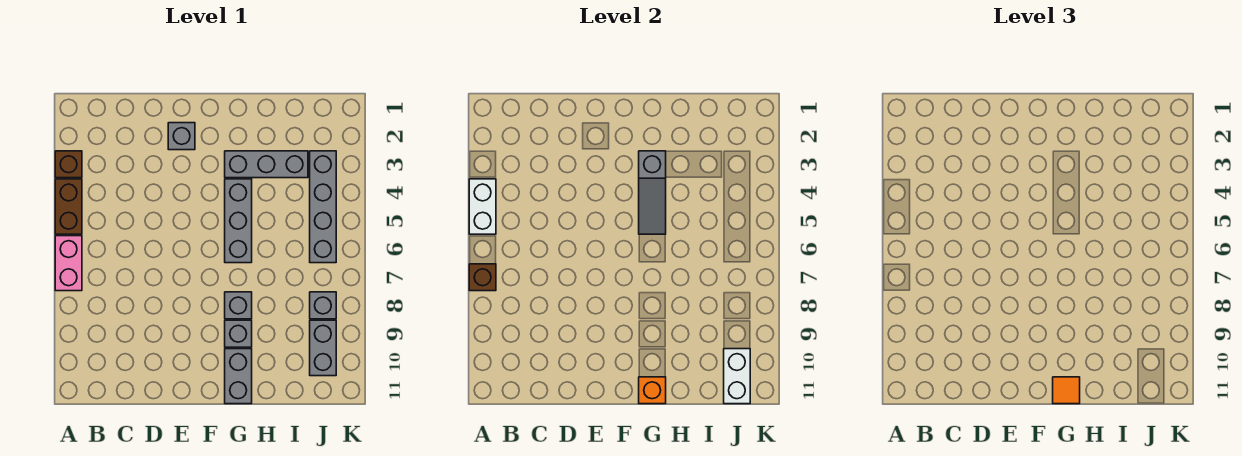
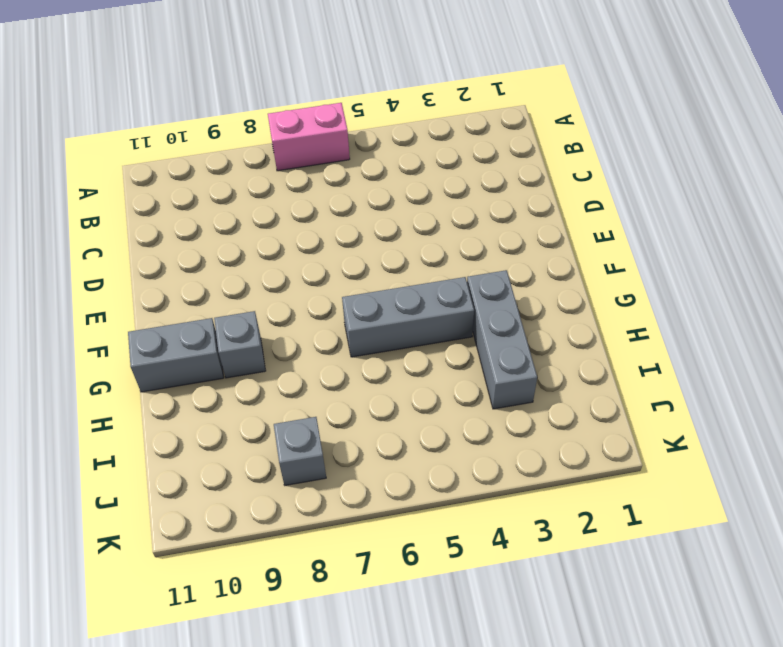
none -> brown brick A3 level 1
none -> brown brick A4:A5 level 1
none -> grey brick E2 level 1

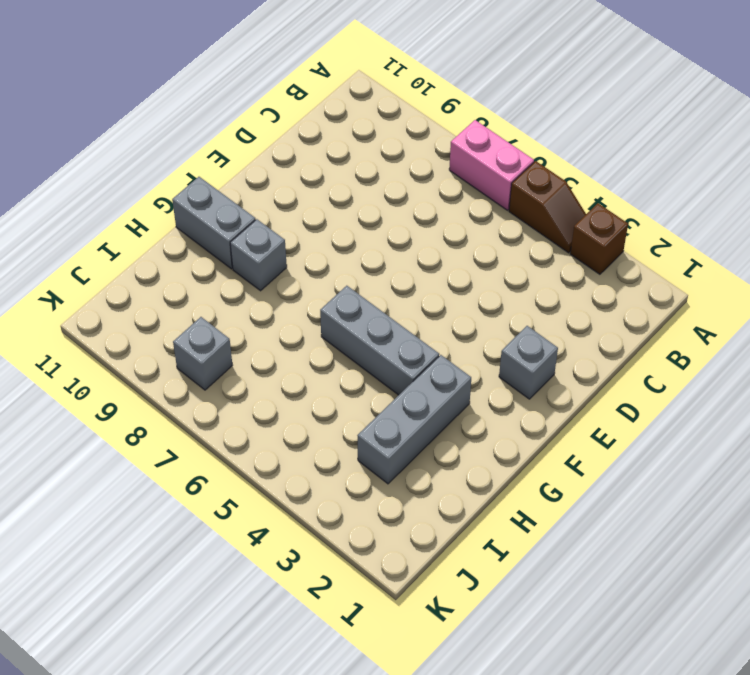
brown slope A4:A5 level 1 top 5 -> brown brick A4:A5 level 1
none -> grey brick G8 level 1
none -> grey brick J3:J6 level 1
none -> grey brick J9:J10 level 1

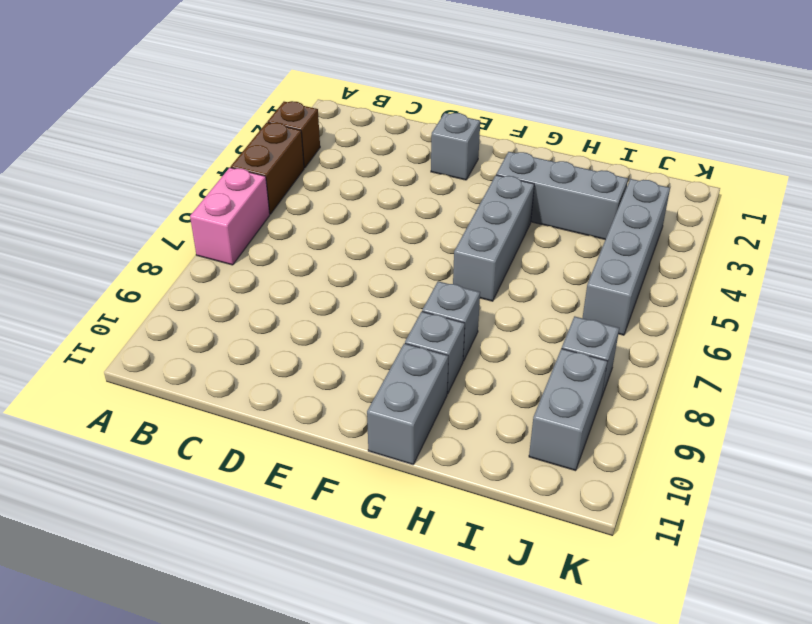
none -> white brick A4:A5 level 2
none -> brown brick A7 level 2
none -> grey slope G3:G5 level 2 top 3

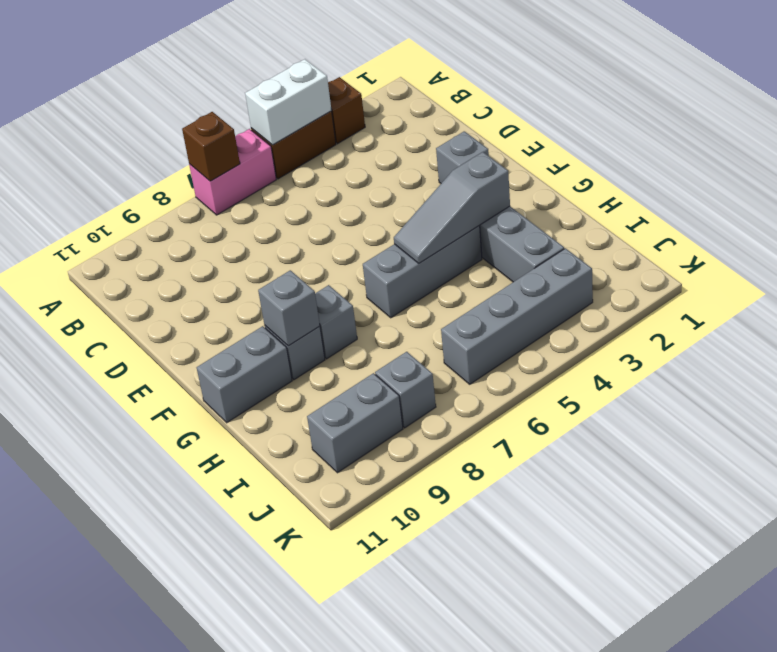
grey brick G9 level 2 -> none
none -> orange brick G11 level 2
none -> white brick J10:J11 level 2
none -> orange tile G11 level 3

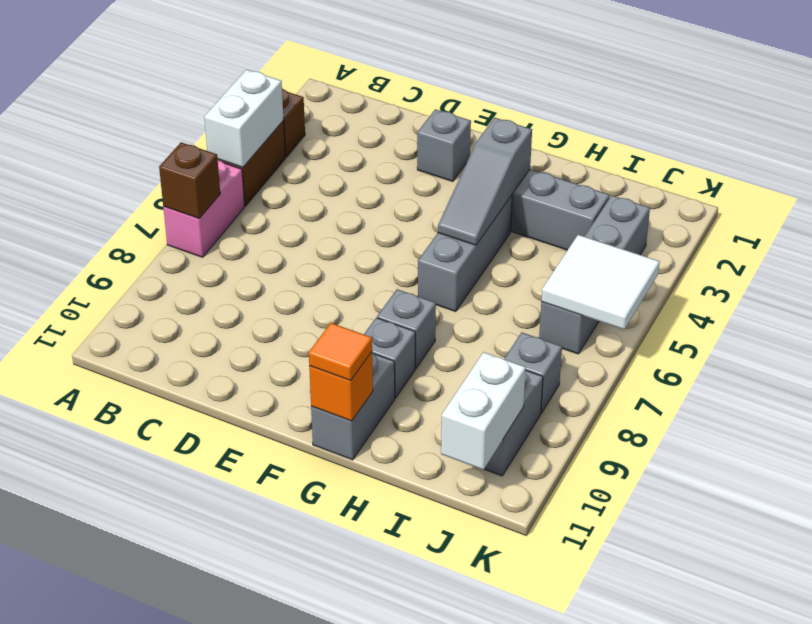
white tile J5:K6 level 2 -> none

